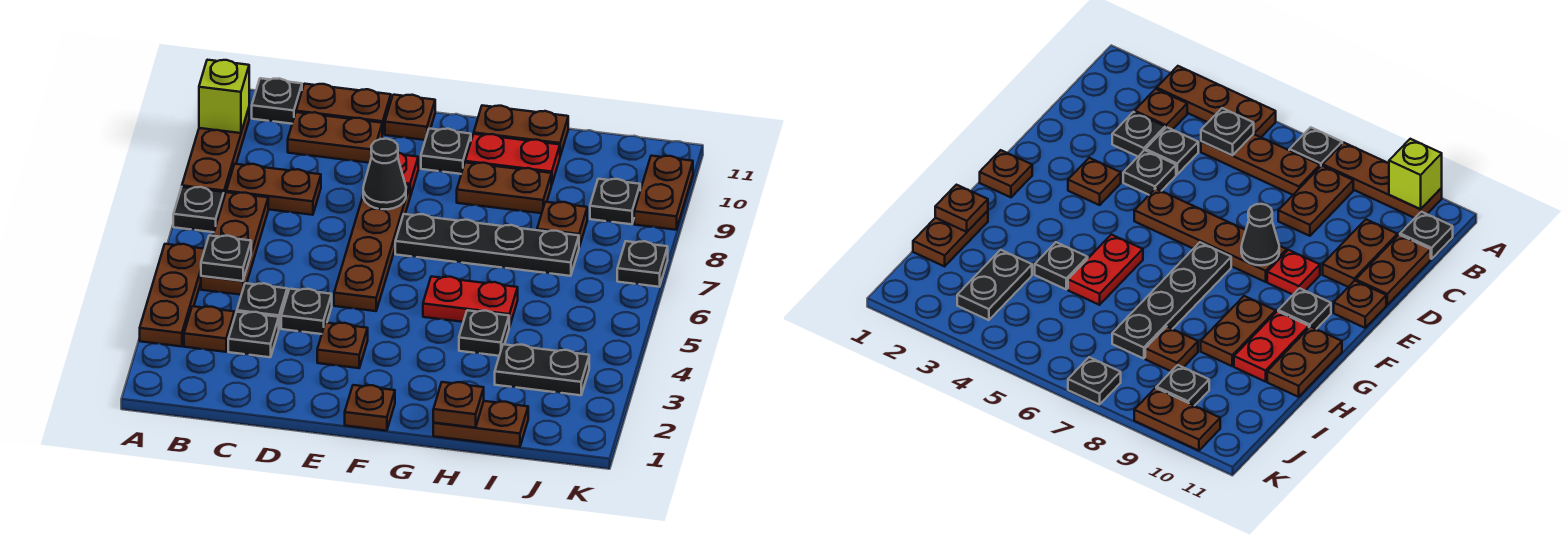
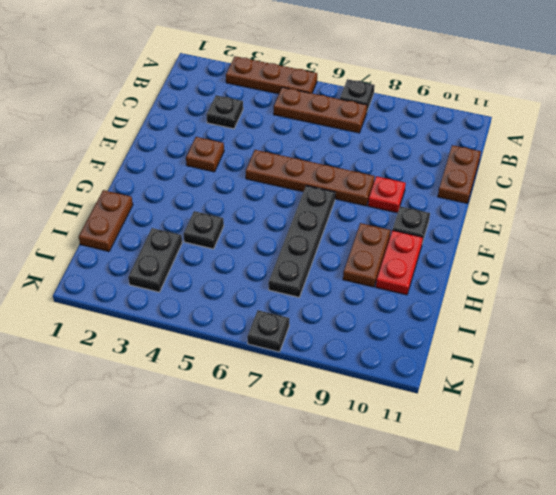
none -> brown plate A8:A10 level 1
none -> brown plate B3 level 1
none -> brown plate B8:C8 level 1
none -> black plate B11 level 1

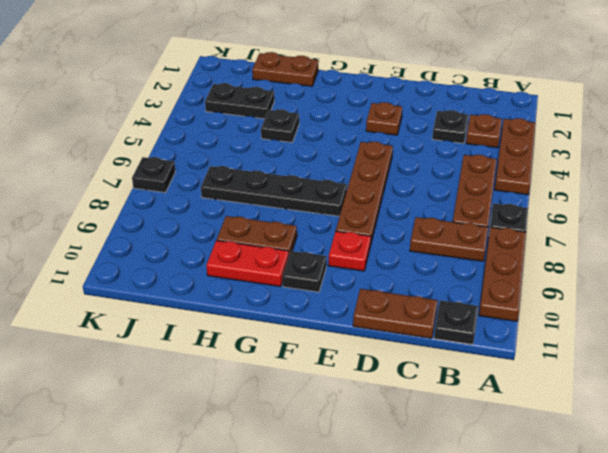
none -> black plate C4 level 1
none -> brown plate C10:D10 level 1
none -> black plate D4 level 1
none -> brown plate E11 level 1

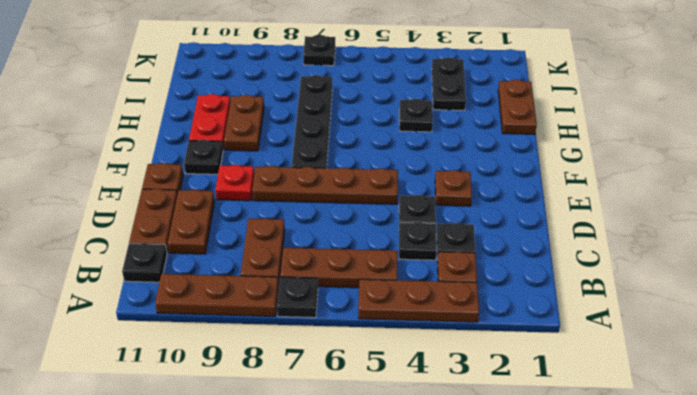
none -> brown plate F1 level 1
none -> red plate G5:H5 level 1
none -> brown plate G11:H11 level 1
none -> brown plate I8 level 1

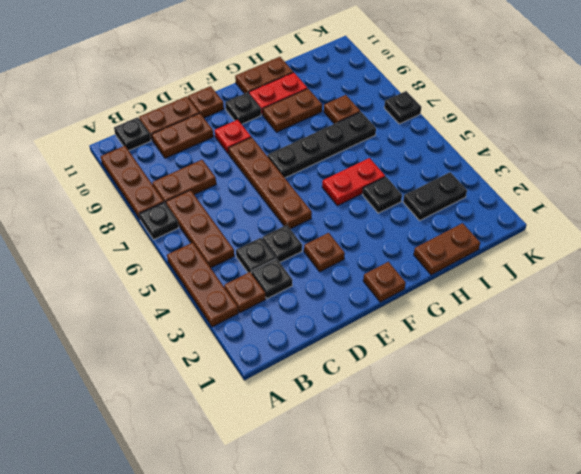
none -> black plate J9 level 1
none -> brown plate K9:K10 level 1
none -> lime brick A10 level 2
none -> black plate B5 level 2

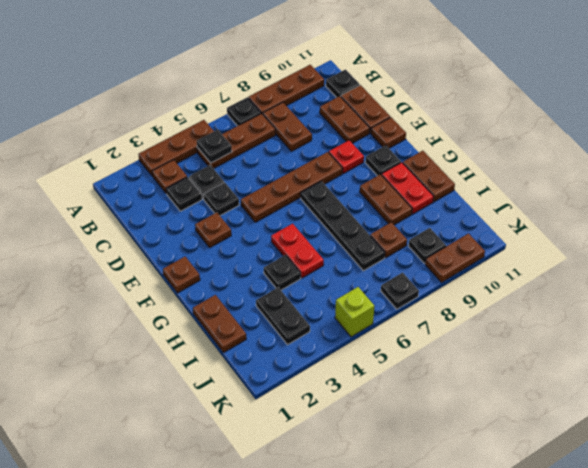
lime brick K5 level 1 -> lime brick A10 level 2
none -> black cone E8 level 2
none -> brown plate H1 level 2

